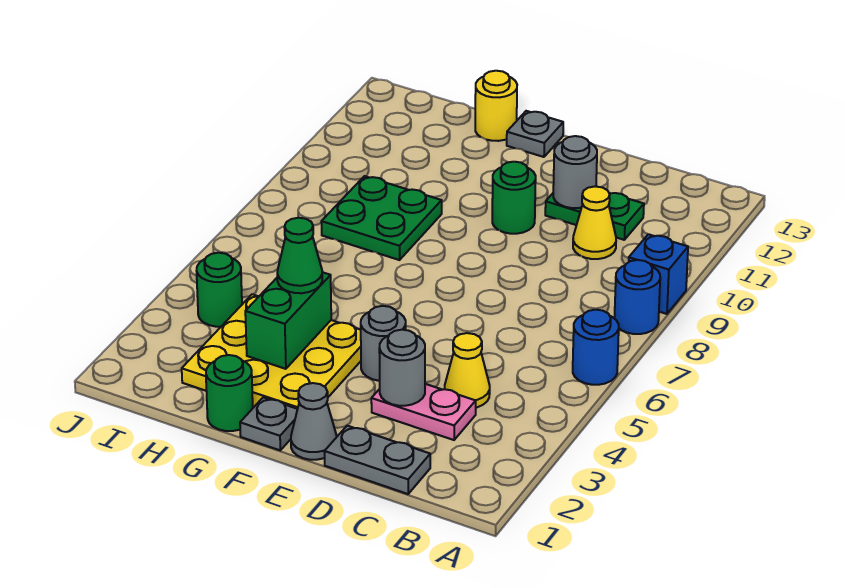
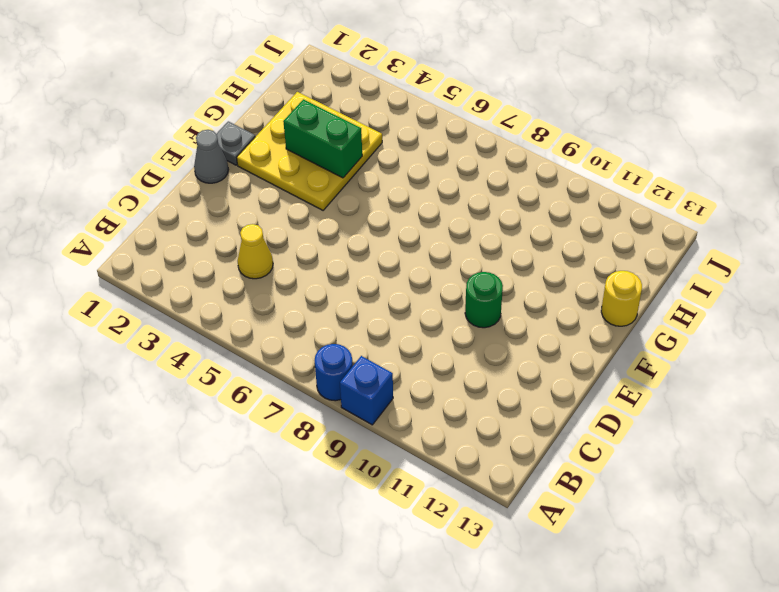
none -> blue round brick A6 level 1
none -> grey plate C1:D1 level 1
none -> pink plate C3:D3 level 1

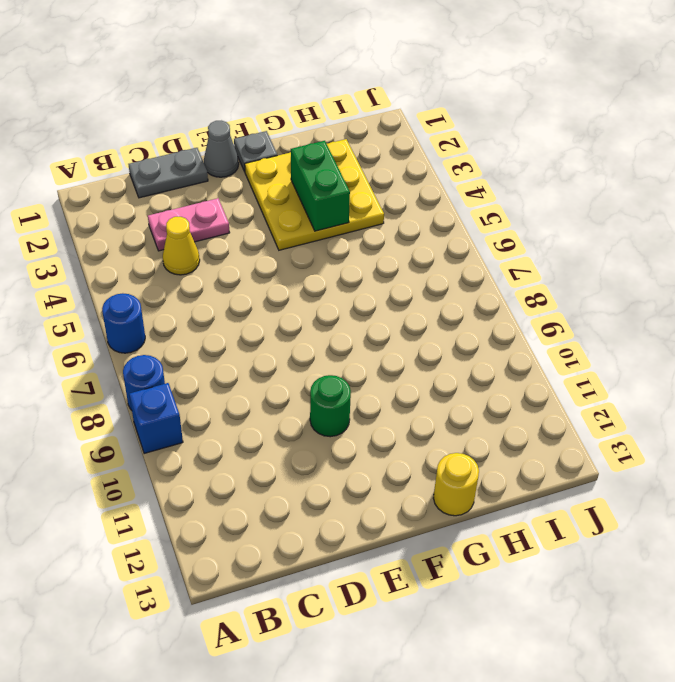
none -> yellow cone C10 level 1
none -> green plate C11:D11 level 1
none -> grey round brick E4 level 1

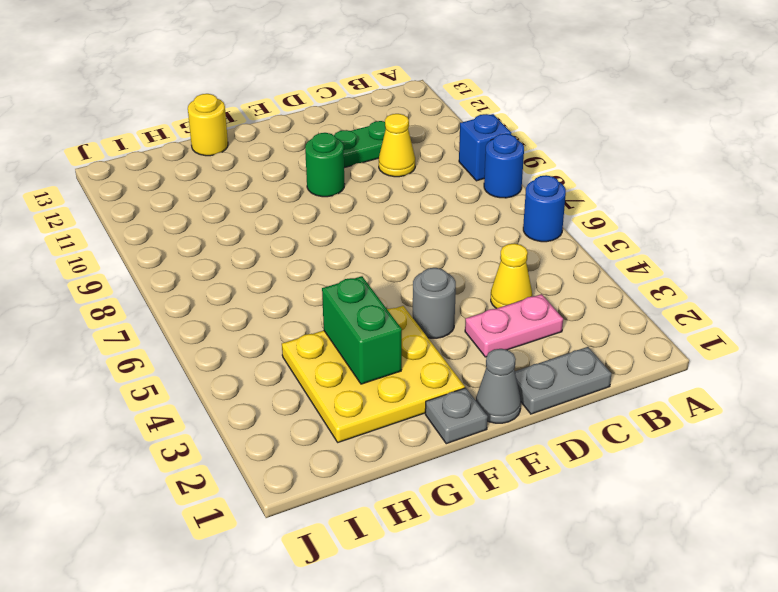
none -> grey plate F13 level 1
none -> green round brick G1 level 1
none -> green plate G8:H9 level 1

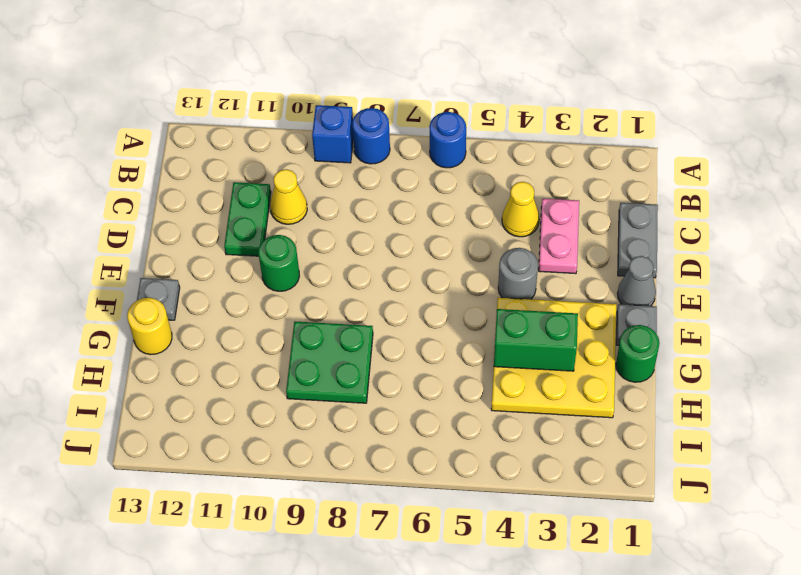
none -> green round brick I4 level 1
none -> grey round brick D3 level 2
none -> grey round brick D11 level 2

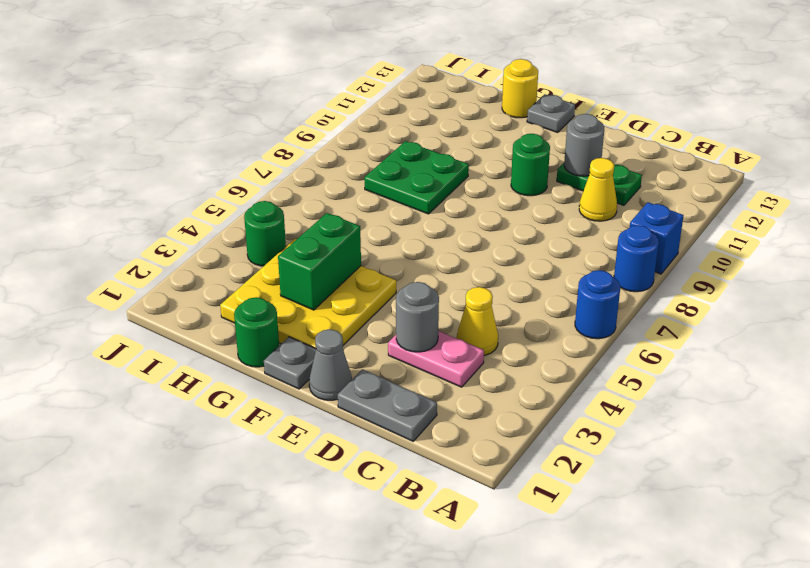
none -> grey round brick E4 level 1
none -> green cone G4 level 3

